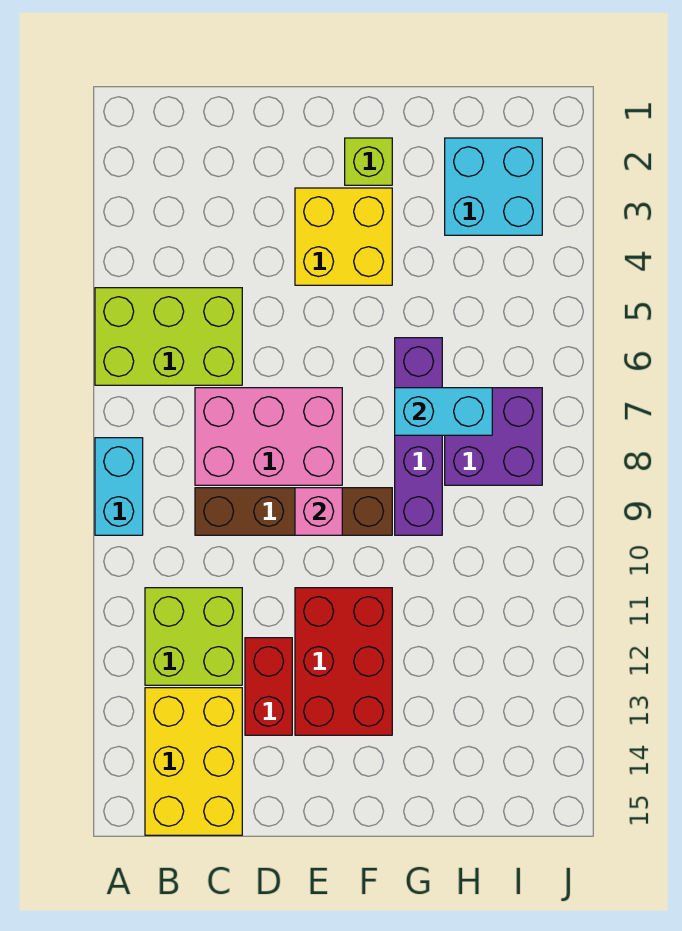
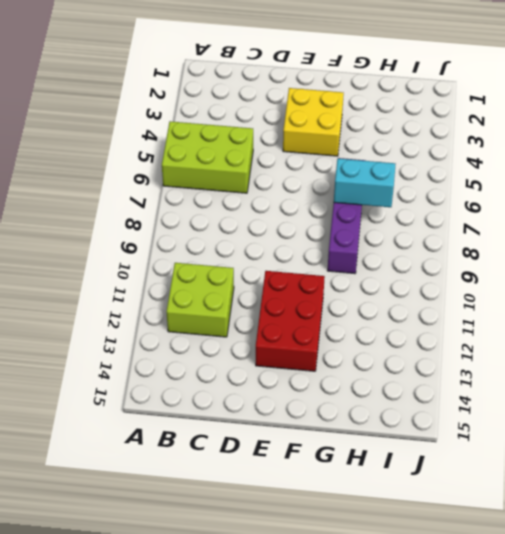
none -> cyan brick A8:A9 level 1
none -> yellow brick B13:C15 level 1
none -> pink brick C7:E8 level 1

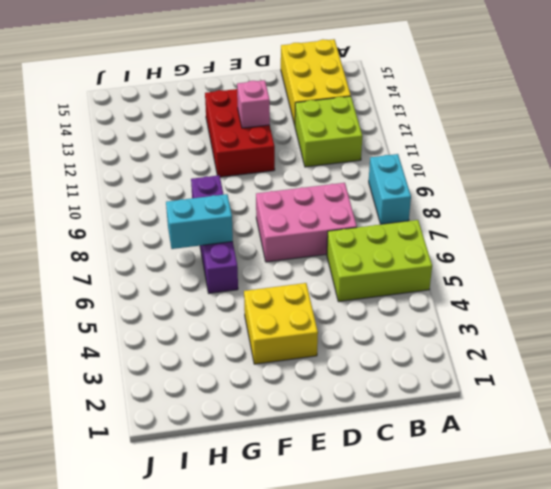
pink brick E12 level 2 -> pink brick E9 level 2
none -> brown brick C9:F9 level 1
none -> red brick D12:D13 level 1
none -> lime brick F2 level 1

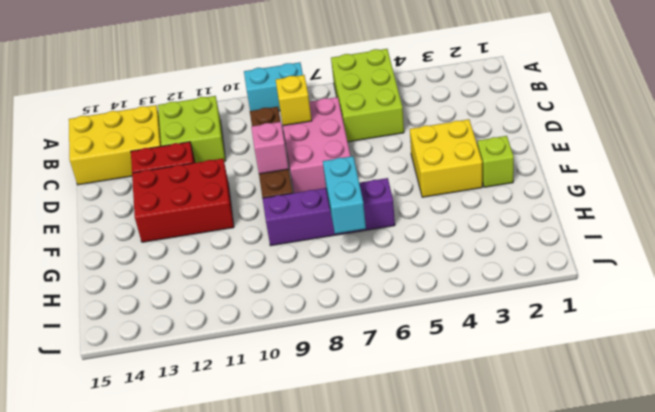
yellow brick C8 level 2 -> none
none -> cyan brick H2:I3 level 1
none -> purple brick H7:I8 level 1

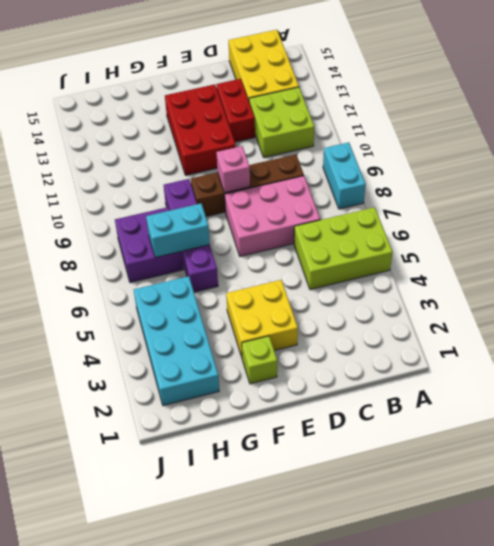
cyan brick H2:I5 level 1 -> cyan brick H2:I3 level 1

